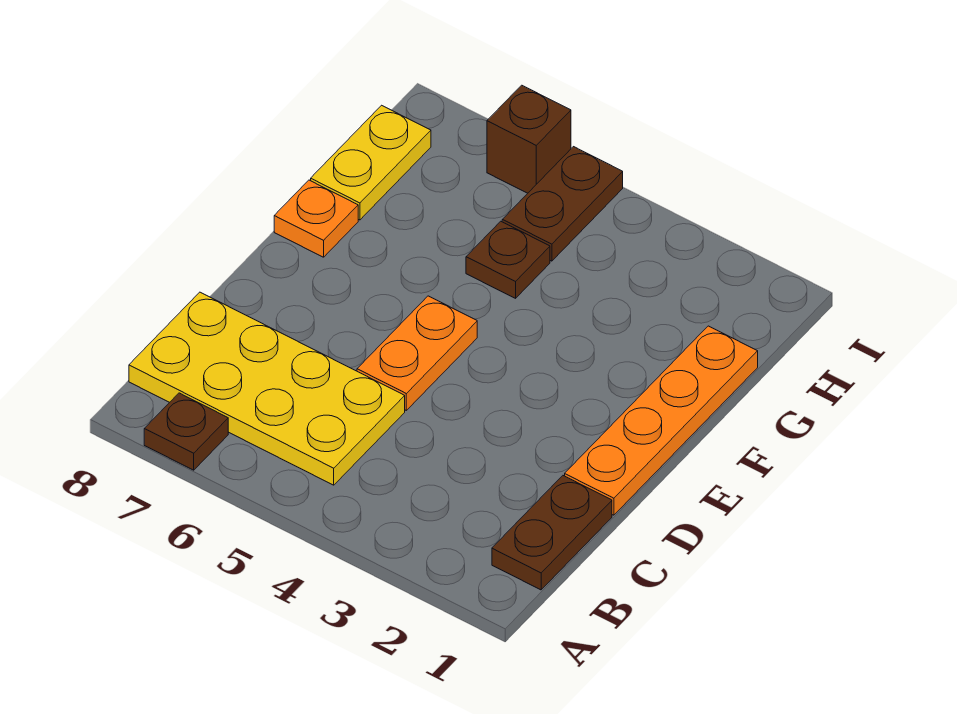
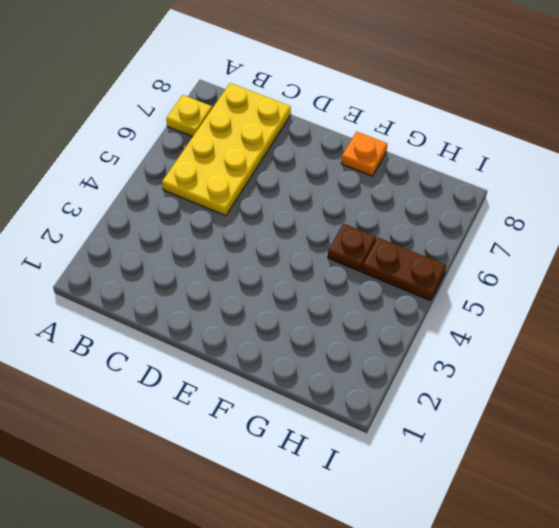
yellow plate A7 level 1 -> brown plate A7 level 1
none -> brown plate B1:C1 level 1
none -> orange plate D1:G1 level 1

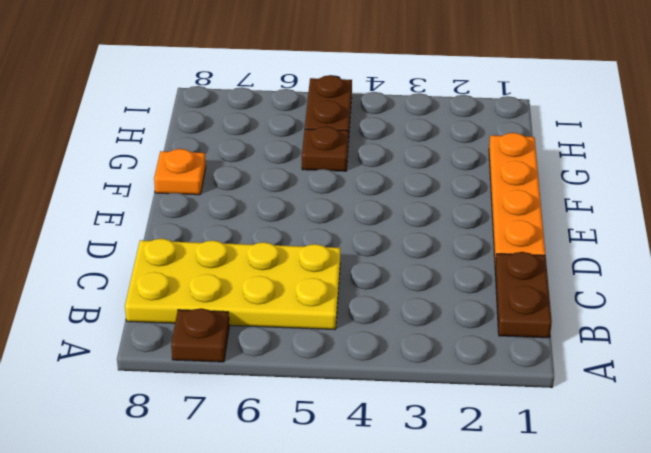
none -> orange plate D5:E5 level 1
none -> yellow plate G8:H8 level 1

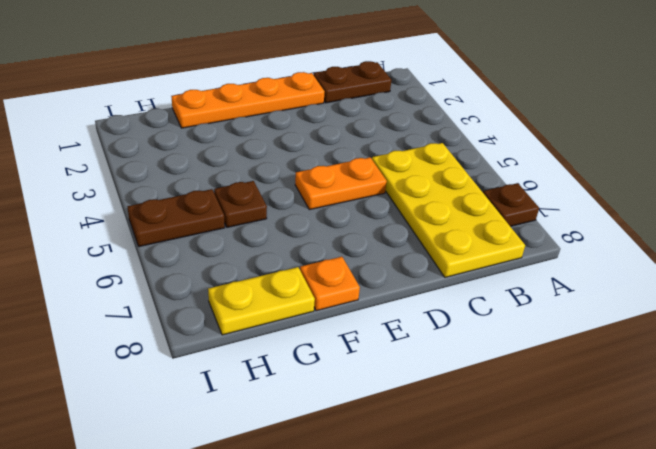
none -> brown brick I6 level 1

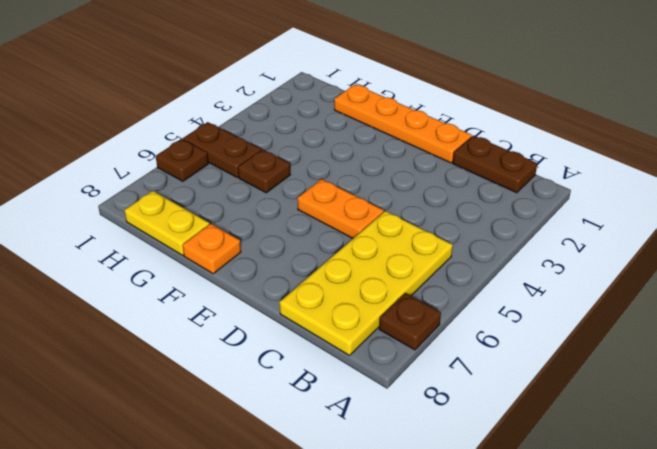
brown plate I6 level 1 -> brown brick I6 level 1

